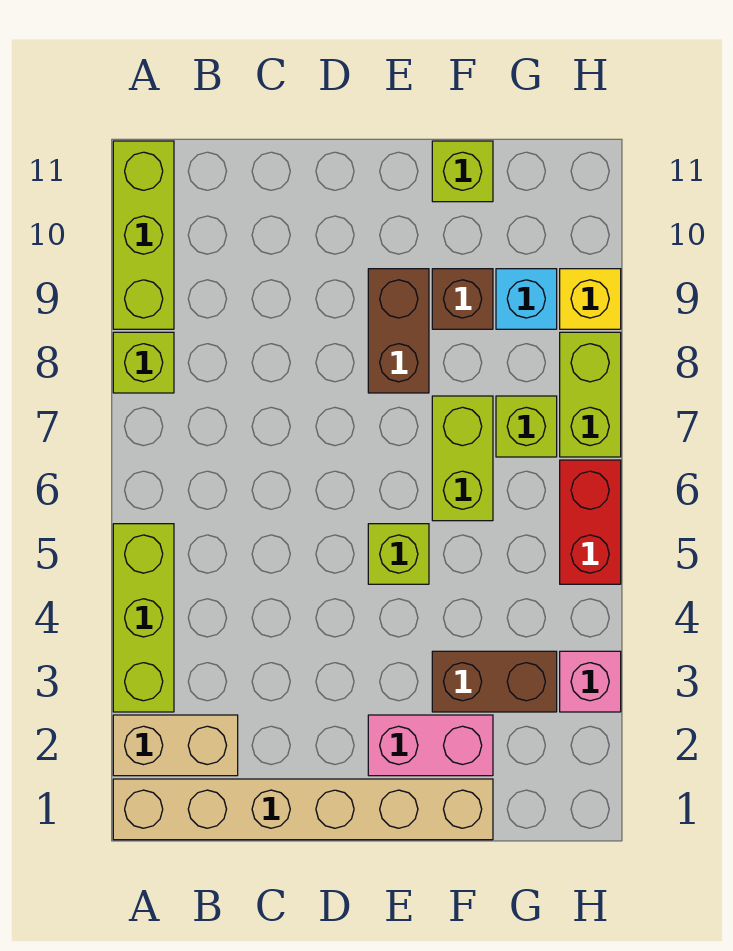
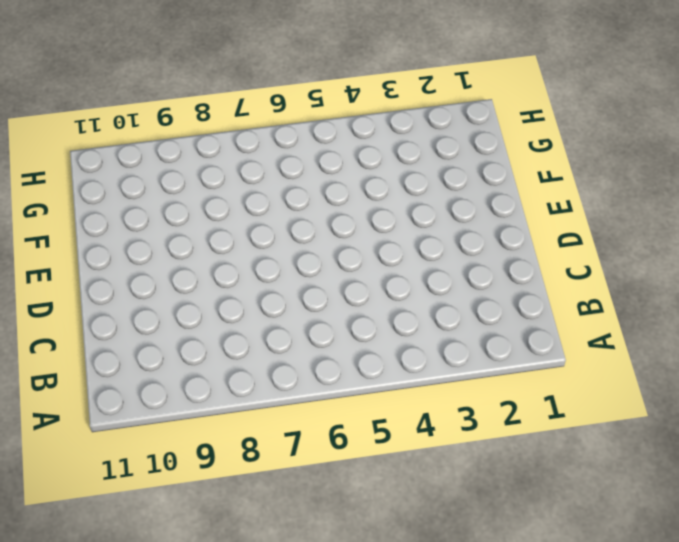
none -> tan brick A1:F1 level 1
none -> tan brick A2:B2 level 1
none -> lime brick A3:A5 level 1

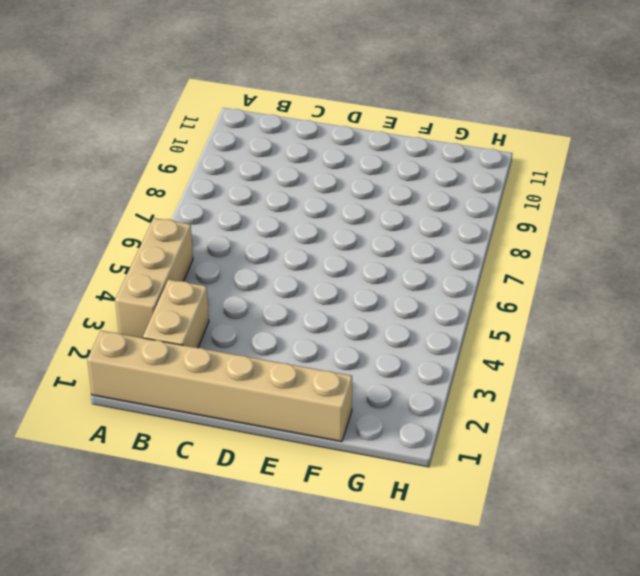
tan brick A3:A5 level 1 -> lime brick A3:A5 level 1
tan brick B2:B3 level 1 -> tan brick A2:B2 level 1
none -> lime brick A8 level 1
none -> lime brick A9:A11 level 1
none -> pink brick E2:F2 level 1

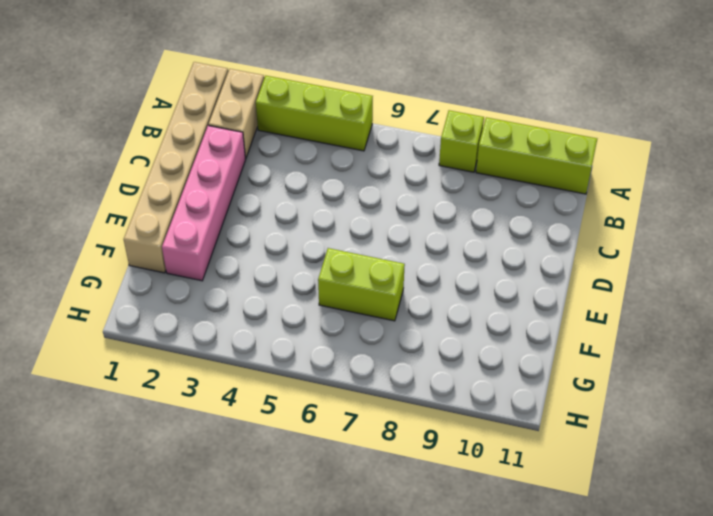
pink brick C2:F2 level 1 -> pink brick E2:F2 level 1
none -> lime brick E5 level 1
none -> brown brick E8:E9 level 1
none -> brown brick F3:G3 level 1

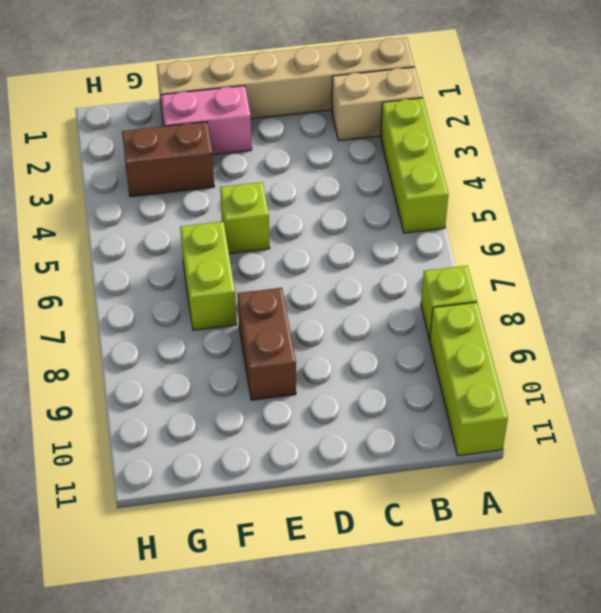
none -> brown brick F9 level 1
none -> lime brick F11 level 1
none -> lime brick G7 level 1

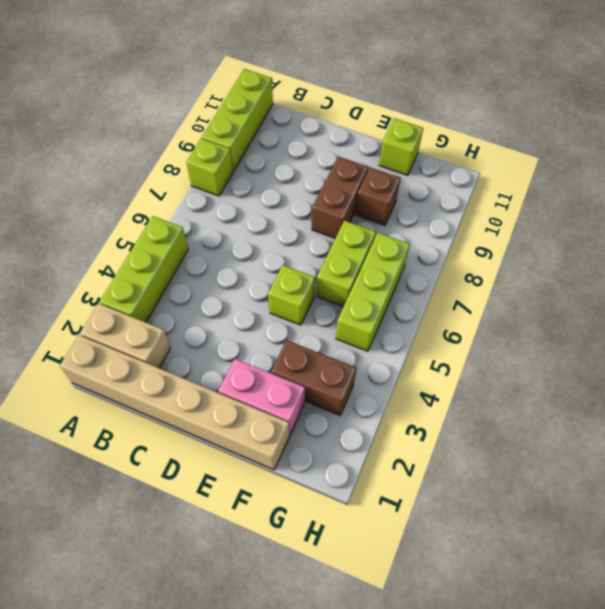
lime brick G5:G7 level 1 -> lime brick G7 level 1
none -> cyan brick G9 level 1
none -> pink brick H3 level 1
none -> red brick H5:H6 level 1

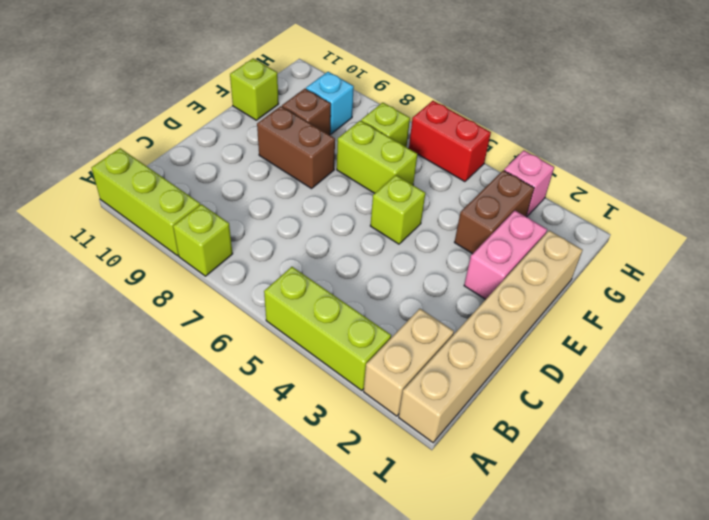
none -> lime brick H7:H8 level 1
none -> yellow brick H9 level 1

